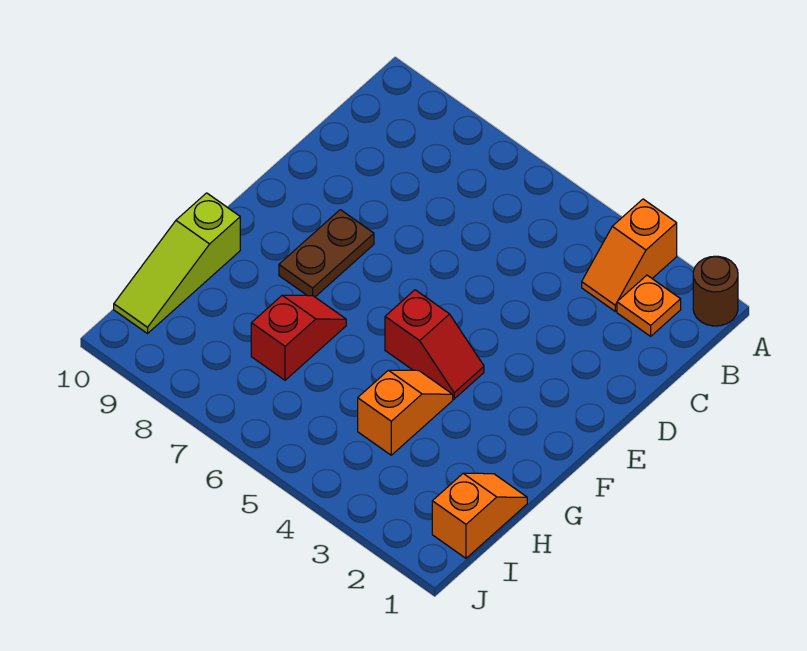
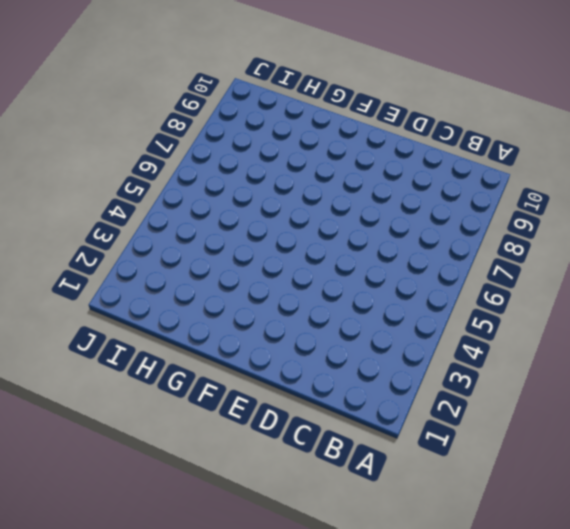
none -> brown round brick A1 level 1
none -> orange slope A3:B3 level 1 top A

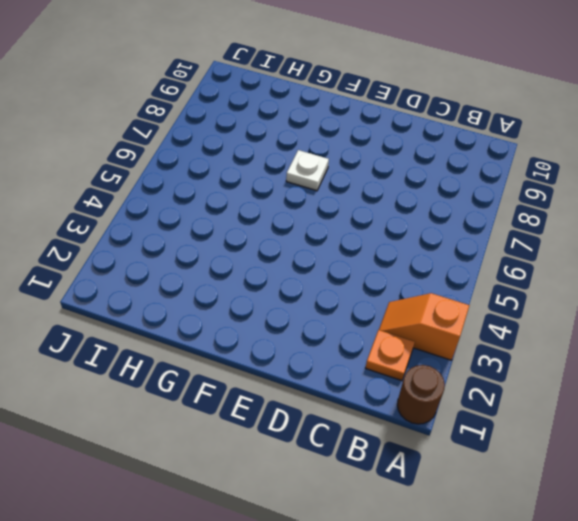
white plate F7 level 1 -> none
none -> brown plate E8:F8 level 1
none -> red slope F4:F5 level 1 top 5

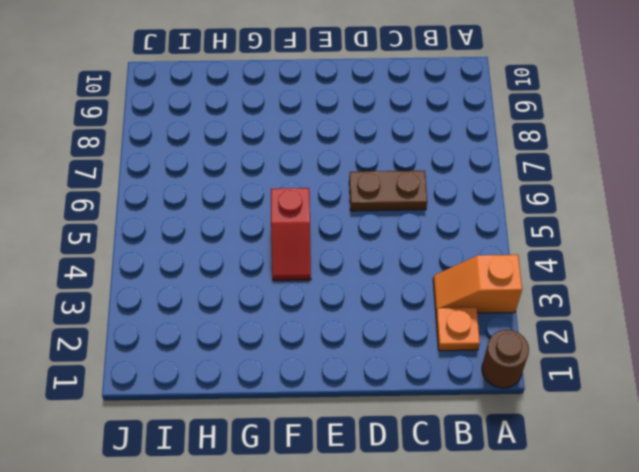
brown plate C6:D6 level 1 -> brown plate E8:F8 level 1
none -> orange slope G4:H4 level 1 top H
none -> red slope G7:H7 level 1 top H

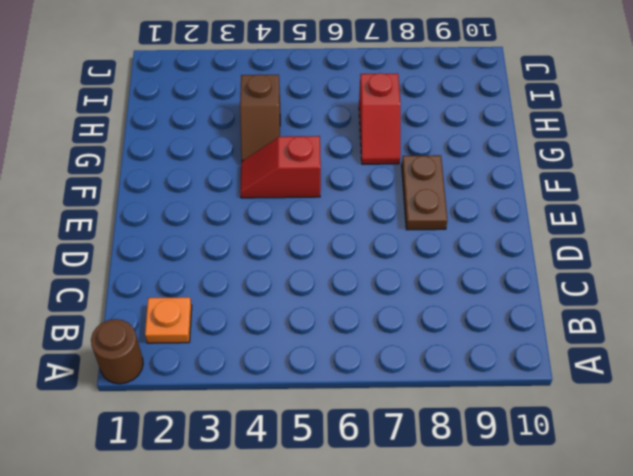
brown slope G4:H4 level 1 top H -> orange slope G4:H4 level 1 top H
none -> orange slope A3:B3 level 1 top A
none -> lime slope G10:I10 level 1 top G

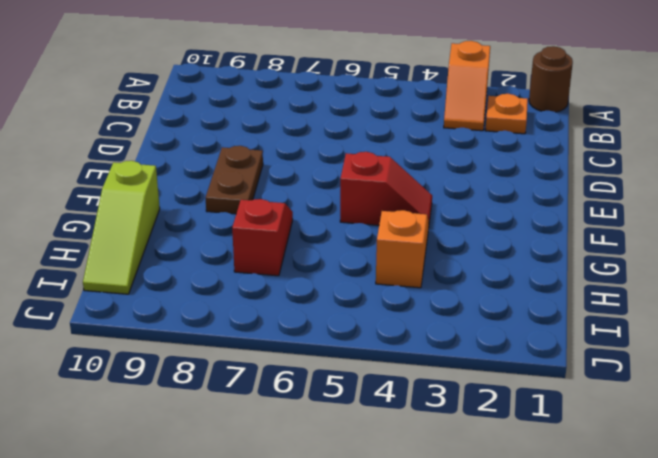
none -> orange slope H1:I1 level 1 top I

